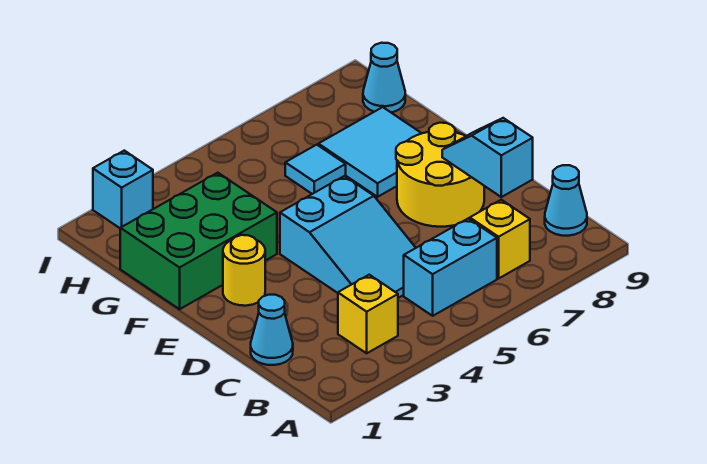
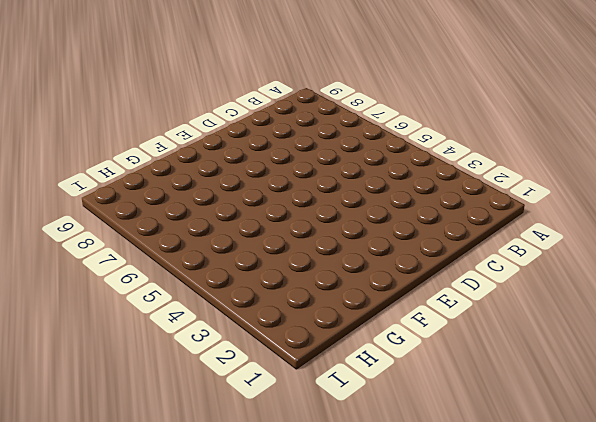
none -> yellow brick B3 level 1
none -> cyan brick B5:B6 level 1
none -> yellow brick B7 level 1

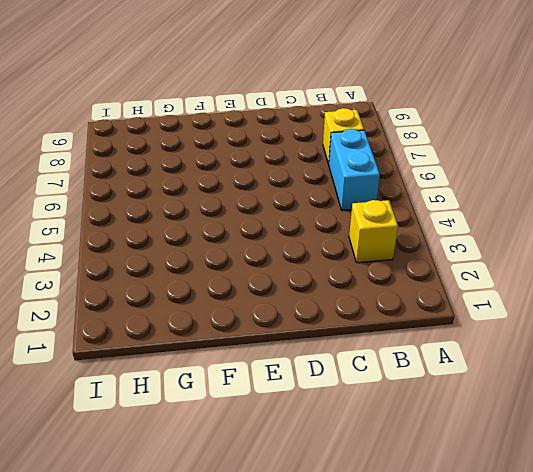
none -> cyan cone B9 level 1
none -> cyan cone C1 level 1
none -> cyan slope C4:E5 level 1 top E

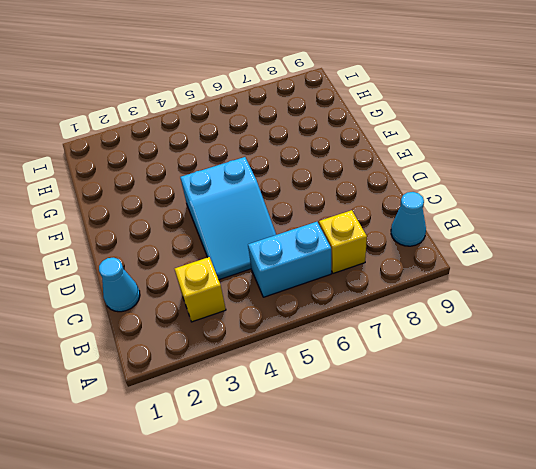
none -> yellow round brick D7:E8 level 1
none -> yellow round brick E2 level 1
none -> green brick F1:G3 level 1

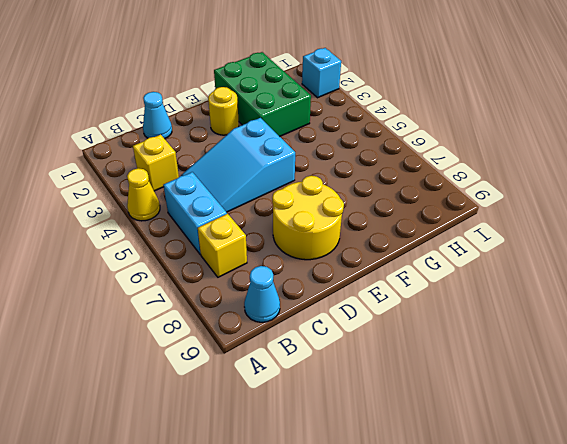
yellow cone A4 level 1 -> none
none -> cyan tile F7:G8 level 1
none -> cyan tile G6 level 1
none -> cyan cone H9 level 1

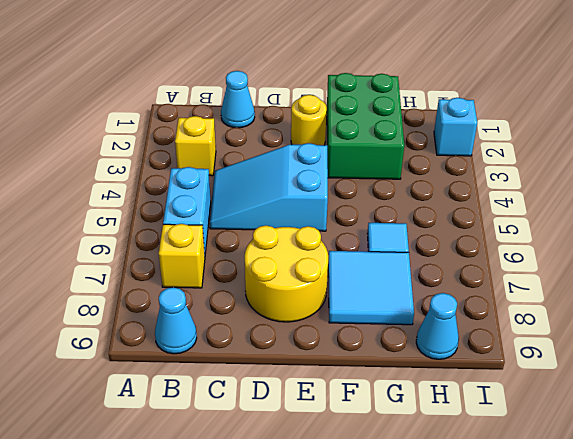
none -> cyan slope C8:D8 level 2 top C

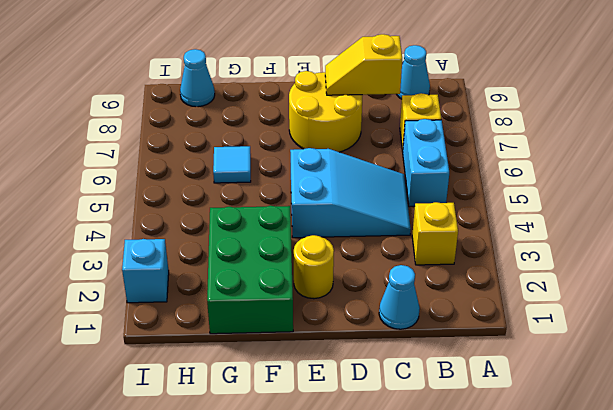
yellow slope C8:D8 level 2 top C -> cyan slope C8:D8 level 2 top C
none -> cyan tile F7:G8 level 1

